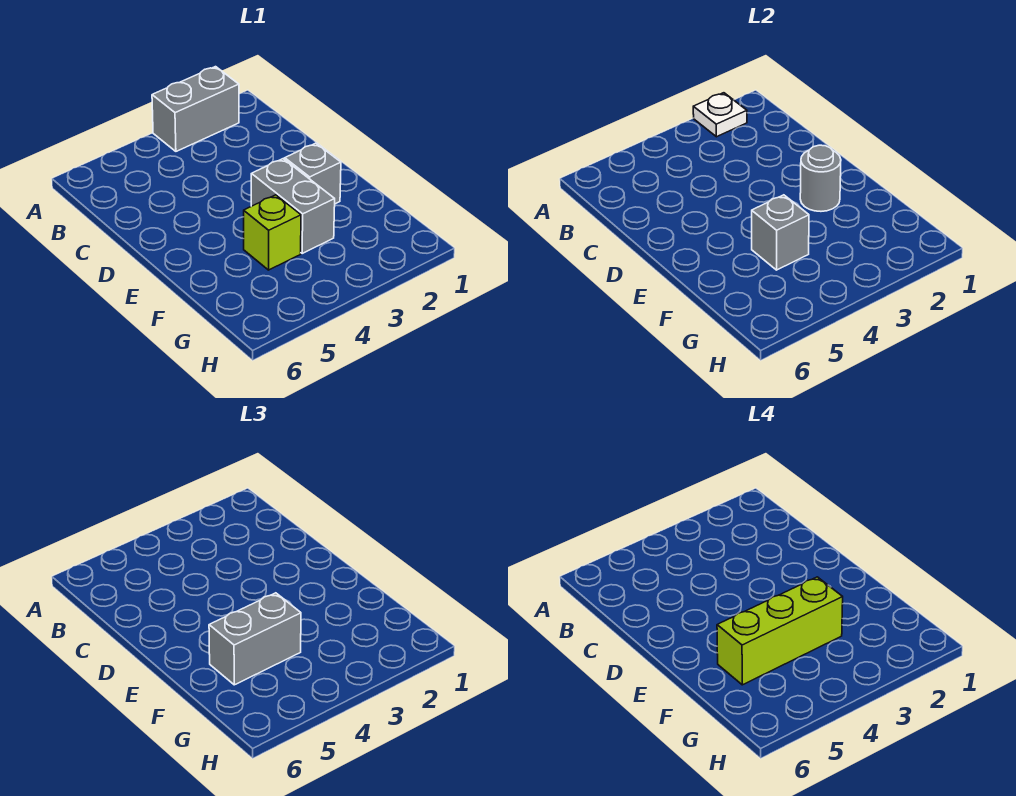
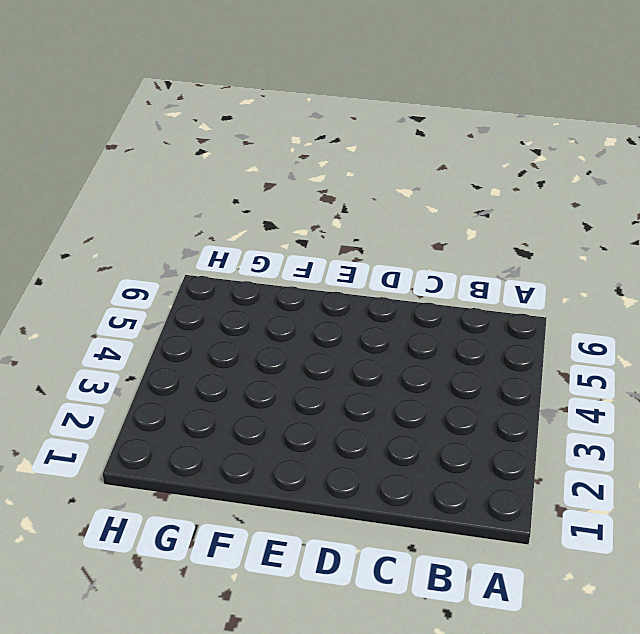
none -> grey brick A2:A3 level 1
none -> grey brick E2 level 1

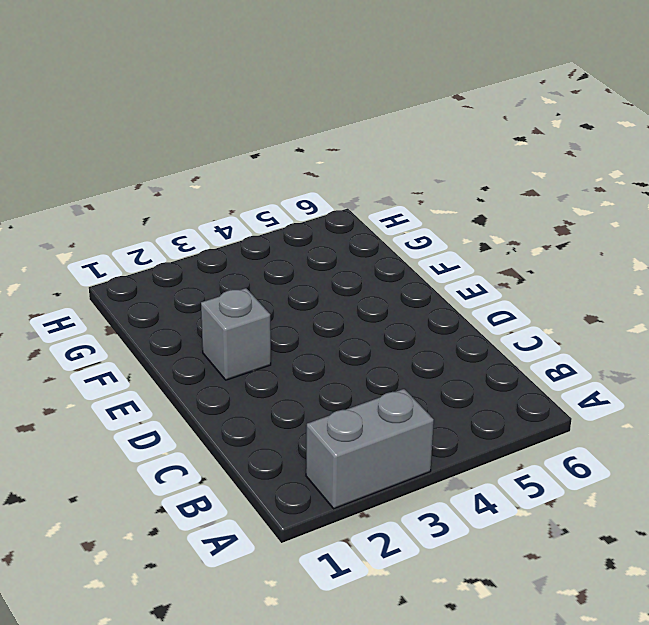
none -> grey brick E3:F3 level 1
none -> lime brick F4 level 1

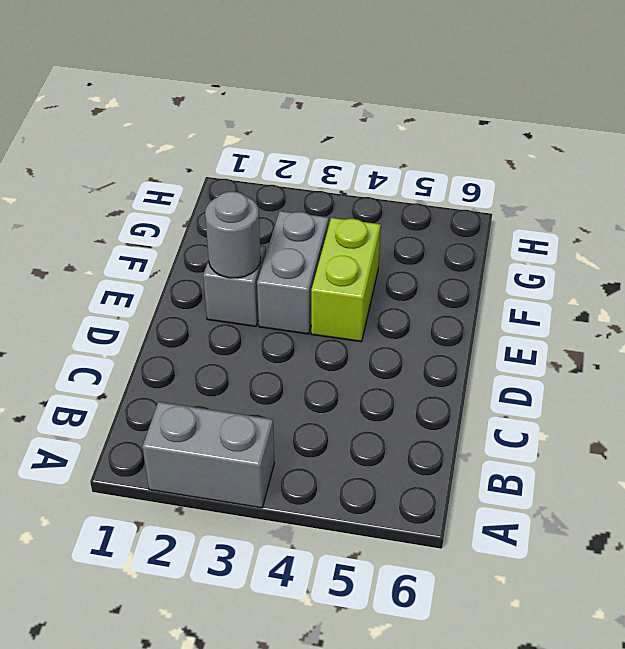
lime brick E4:F4 level 1 -> lime brick F4 level 1
none -> white plate A2 level 2
none -> grey brick F4 level 2

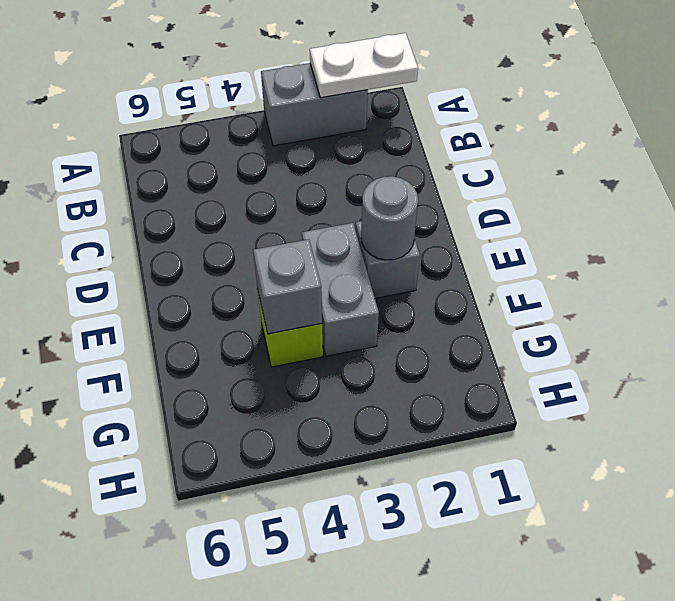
white plate A1:A2 level 2 -> white plate A2 level 2
none -> grey brick F4:F5 level 3
none -> lime brick F3:F5 level 4

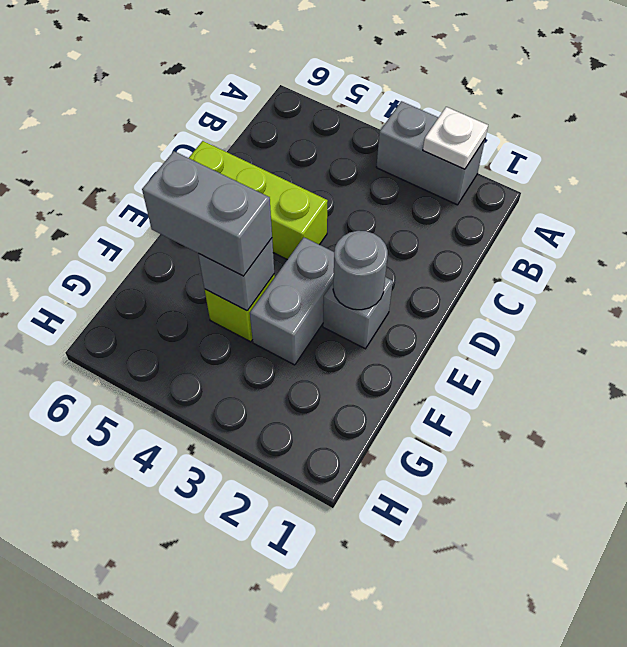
lime brick D4:D6 level 1 -> lime brick F3:F5 level 4

